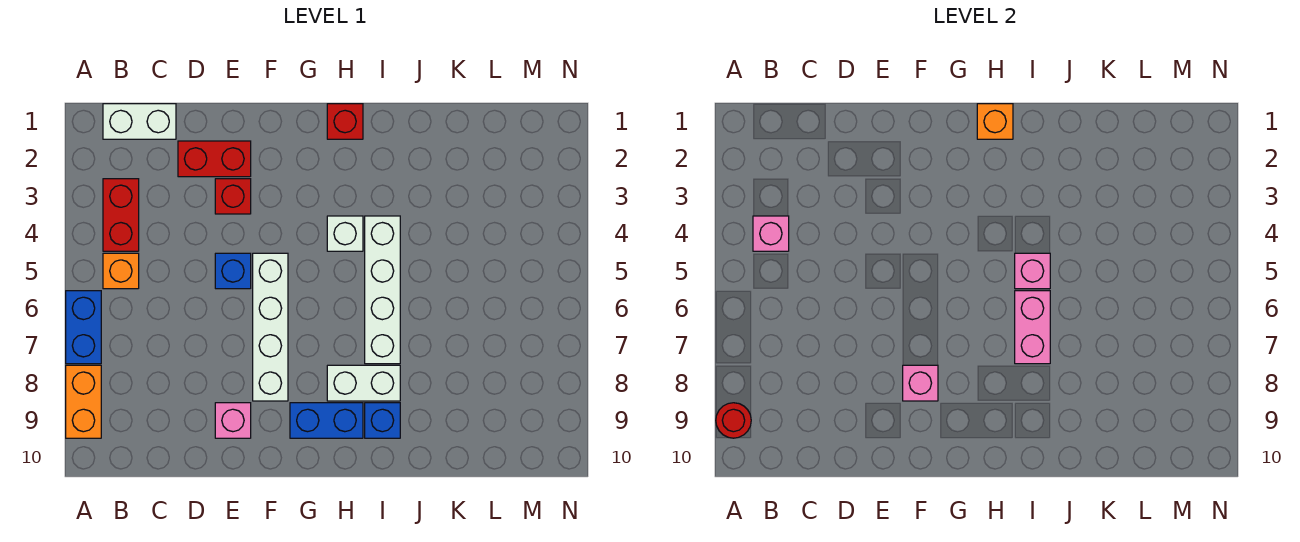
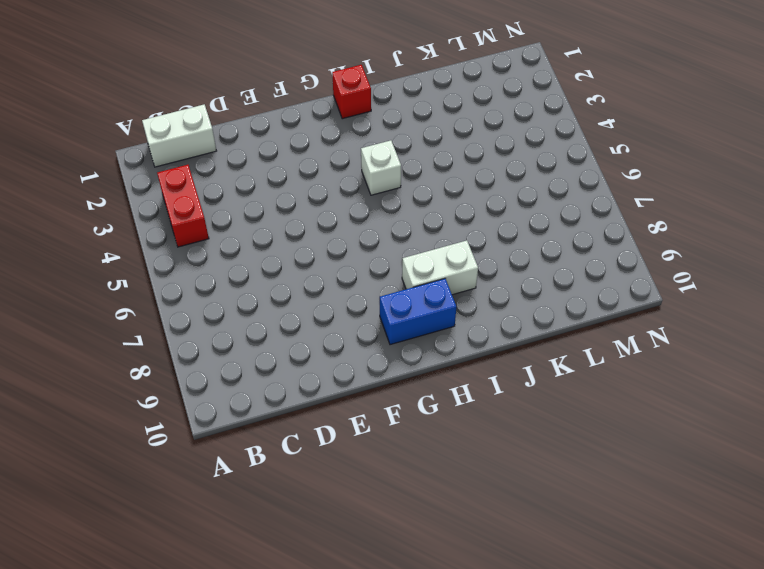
none -> blue brick A6:A7 level 1
none -> orange brick A8:A9 level 1
none -> orange brick B5 level 1

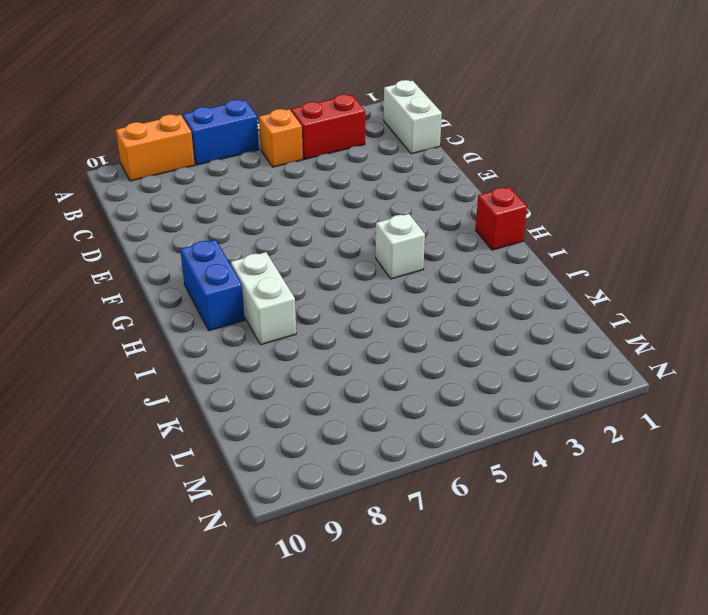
none -> red brick D2:E2 level 1
none -> red brick E3 level 1
none -> blue brick E5 level 1

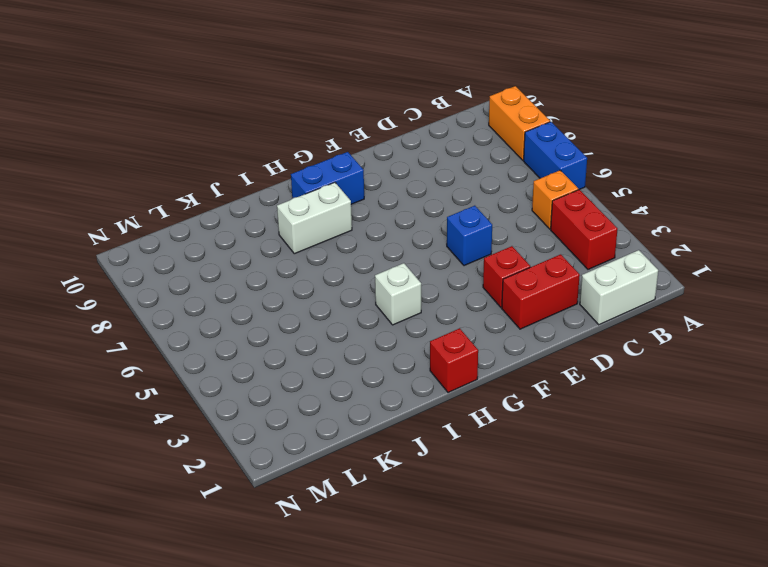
none -> pink brick E9 level 1
none -> white brick F5:F8 level 1
none -> white brick I4:I7 level 1

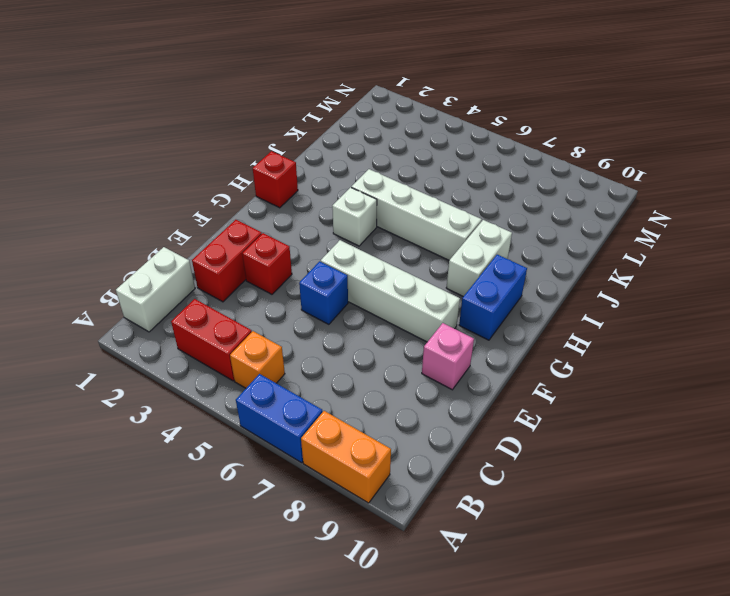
none -> blue brick I9 level 1
none -> red round brick A9 level 2
none -> pink brick B4 level 2

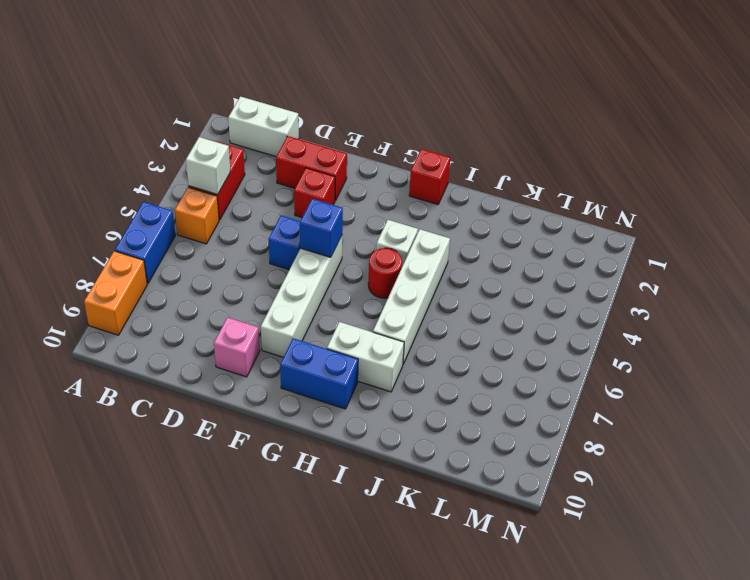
white brick B4 level 2 -> pink brick B4 level 2
blue brick F5 level 2 -> blue brick I9 level 1
red round brick H5 level 1 -> red round brick A9 level 2
none -> pink brick F8 level 2
none -> orange brick H1 level 2
none -> pink brick I5 level 2

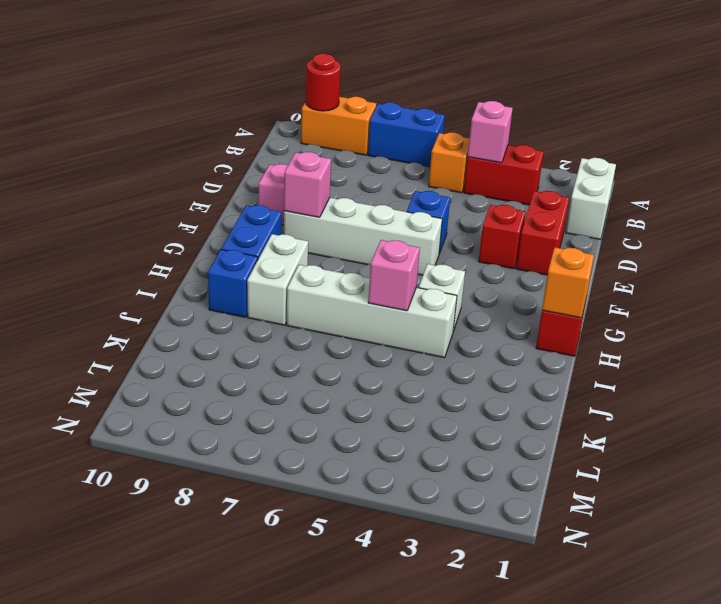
none -> pink brick I6:I7 level 2

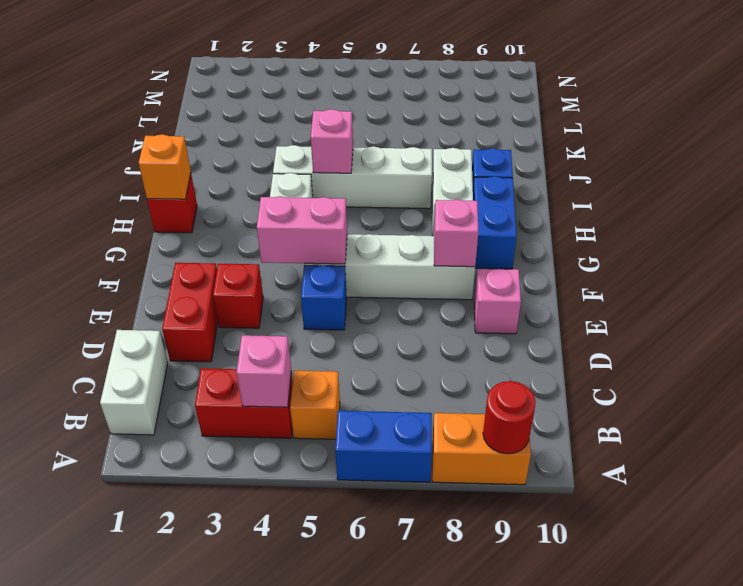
pink brick F4:F5 level 2 -> pink brick I6:I7 level 2

